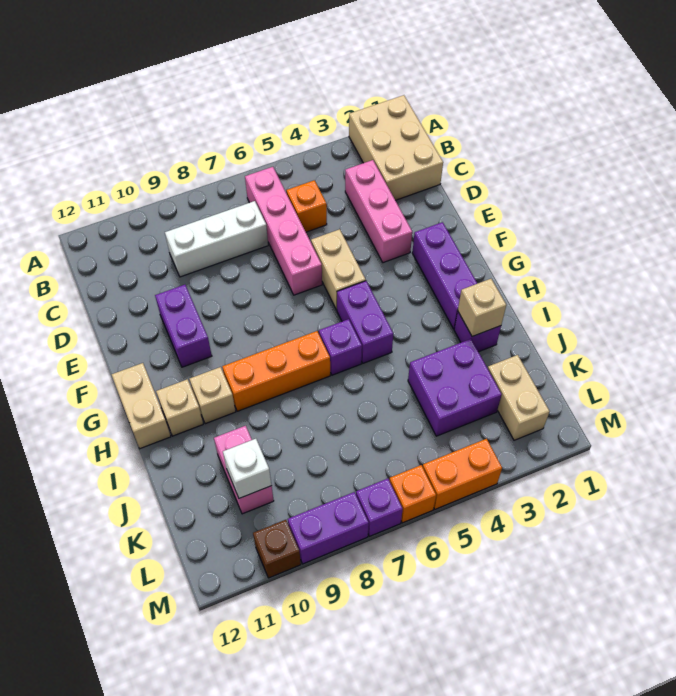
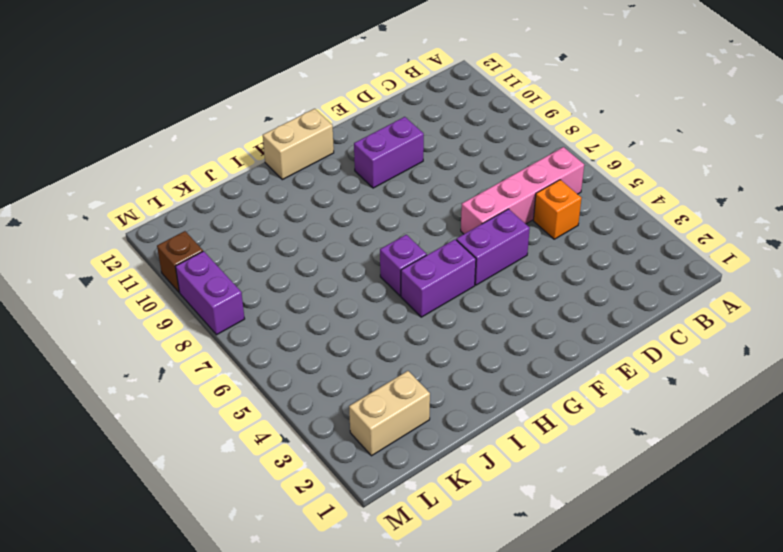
purple brick E5:F5 level 1 -> tan brick E5:F5 level 1
none -> tan brick A1:C2 level 1
none -> pink brick C3:E3 level 1
none -> white brick C7:C9 level 1

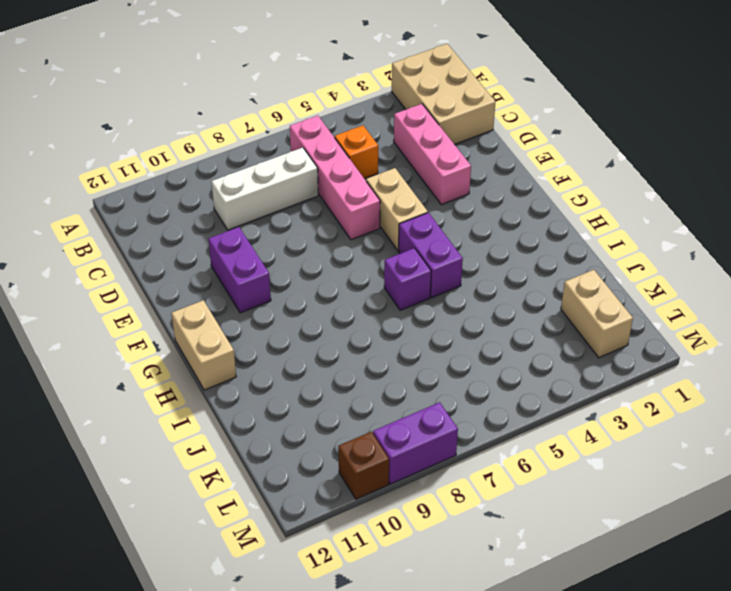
none -> purple brick F2:H2 level 1
none -> orange brick H7:H9 level 1
none -> tan brick H10 level 1

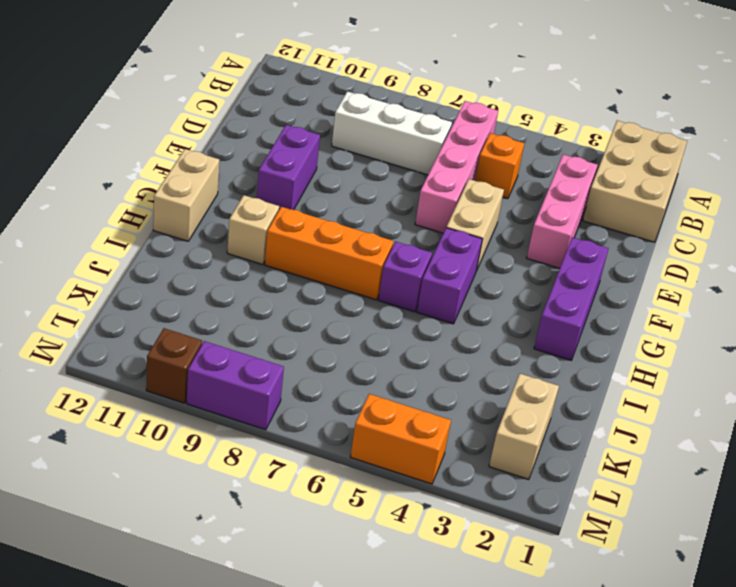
none -> tan brick H11 level 1
none -> purple brick I2 level 1
none -> purple brick J3:K4 level 1

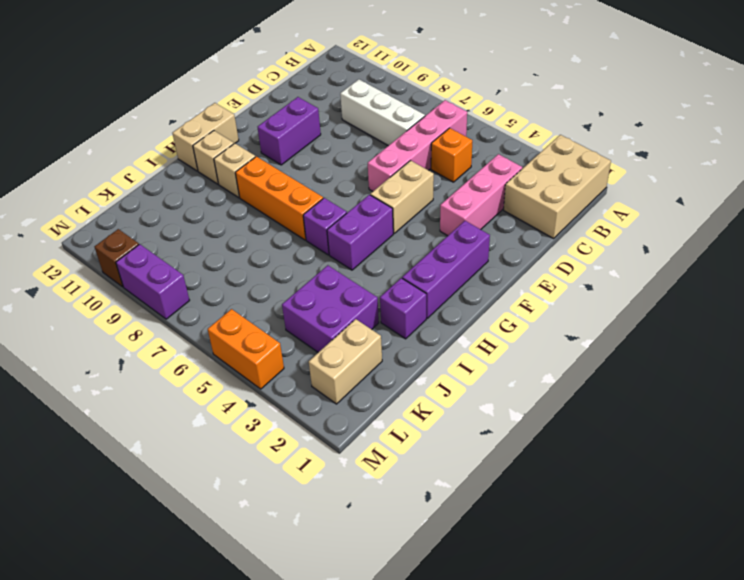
none -> pink brick J10:K10 level 1
none -> orange brick M6 level 1
none -> purple brick M7 level 1

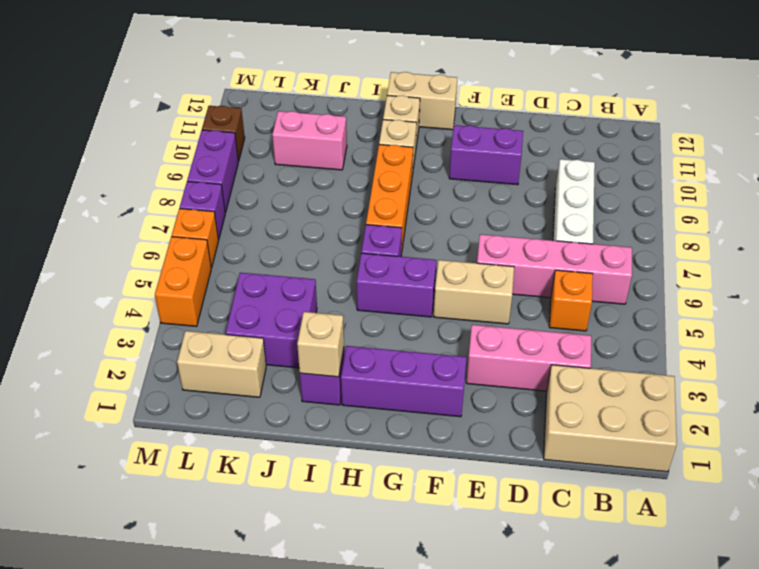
none -> white brick K10 level 2

